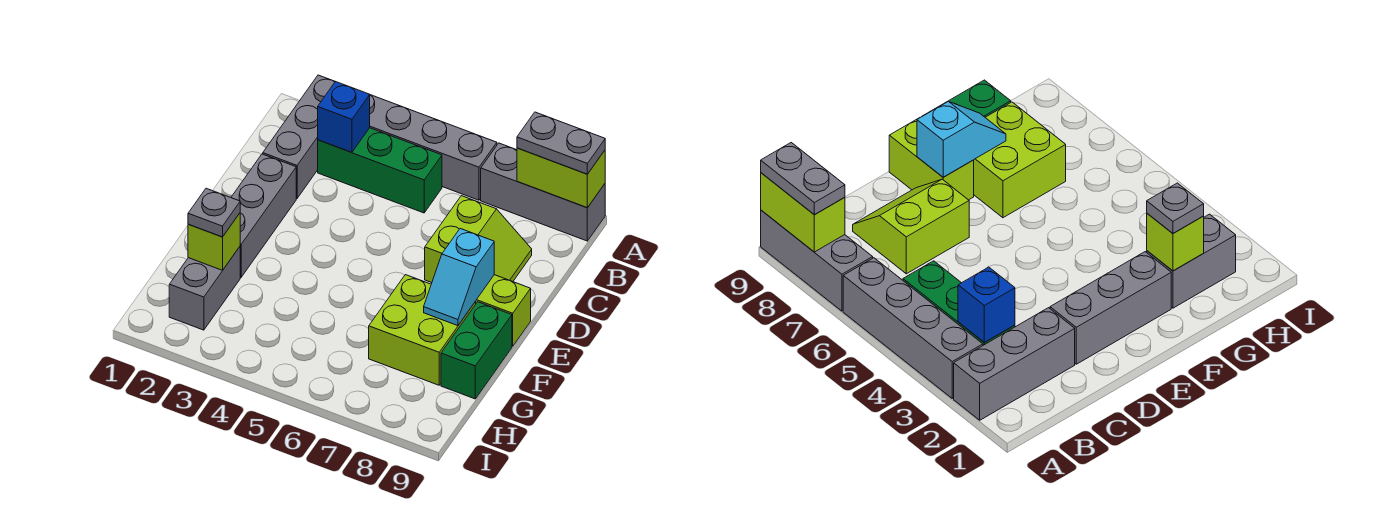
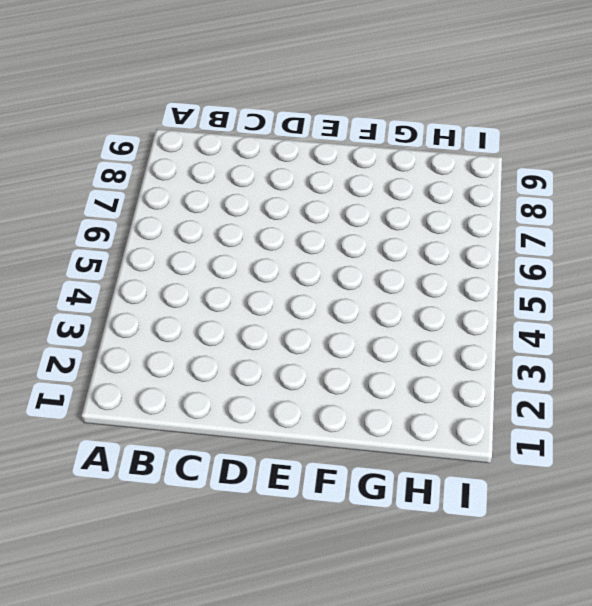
none -> grey brick A2:C2 level 1
none -> grey brick A3:A6 level 1
none -> grey brick A7:A9 level 1

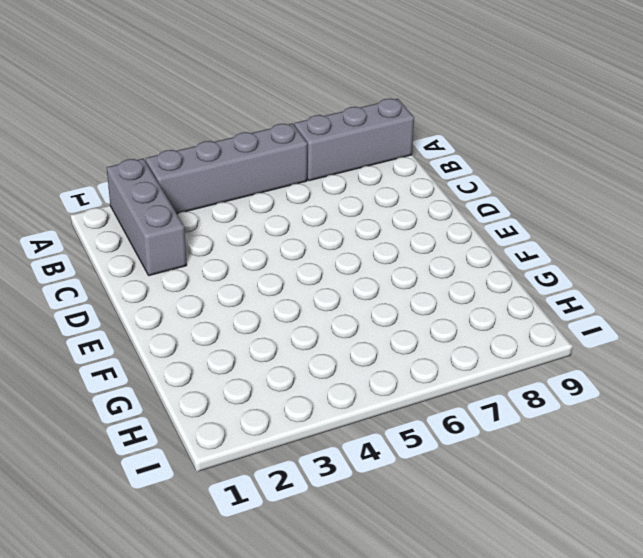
none -> green brick B3:B5 level 1
none -> lime slope C7:D8 level 1 top 7
none -> grey brick D2:F2 level 1

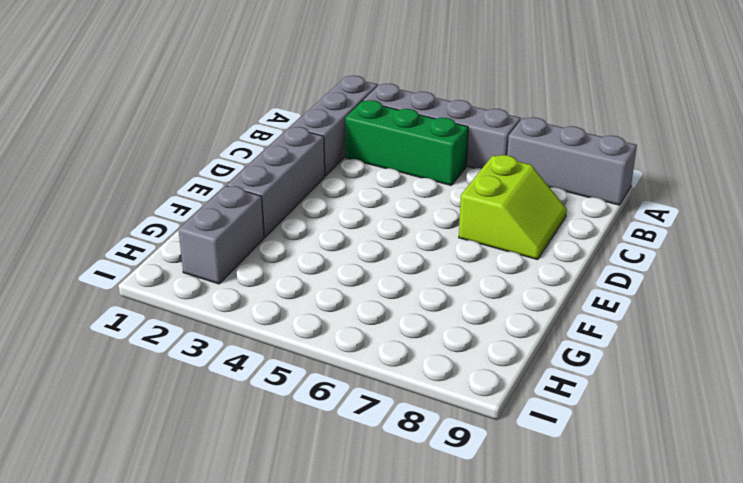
none -> lime brick E8:E9 level 1
none -> lime brick F7:G8 level 1
none -> green brick F9:G9 level 1

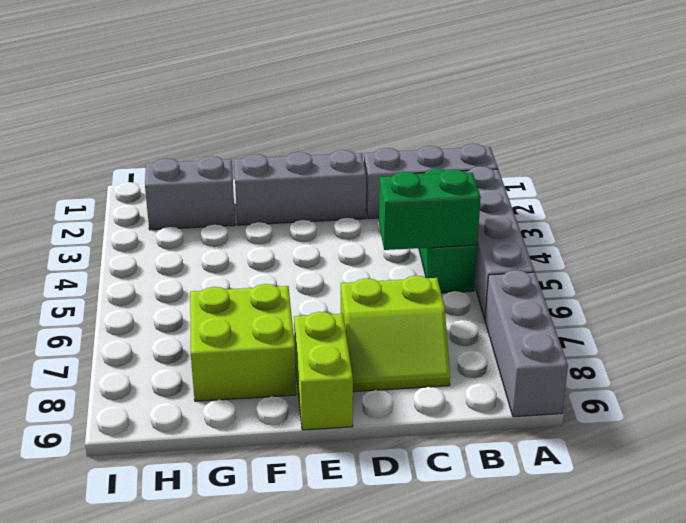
green brick B5:C5 level 2 -> green brick F9:G9 level 1
none -> lime brick A8:A9 level 2
none -> blue brick B3 level 2
none -> cyan slope E8:F8 level 2 top E

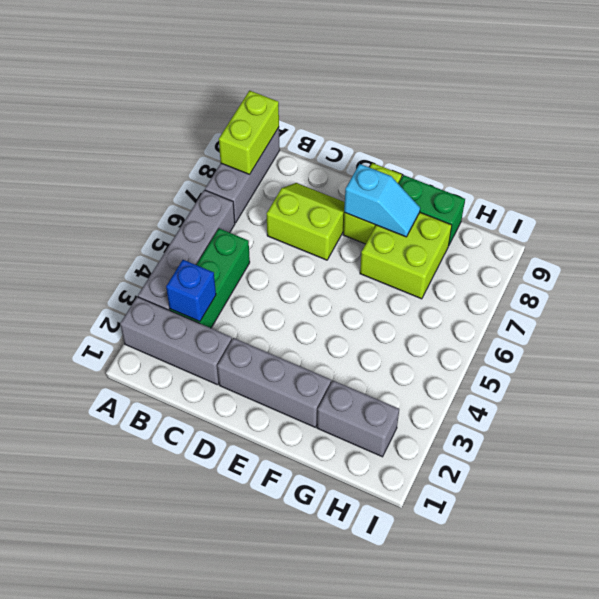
none -> lime brick G2 level 2
none -> grey plate A8:A9 level 3
none -> grey plate G2 level 3

